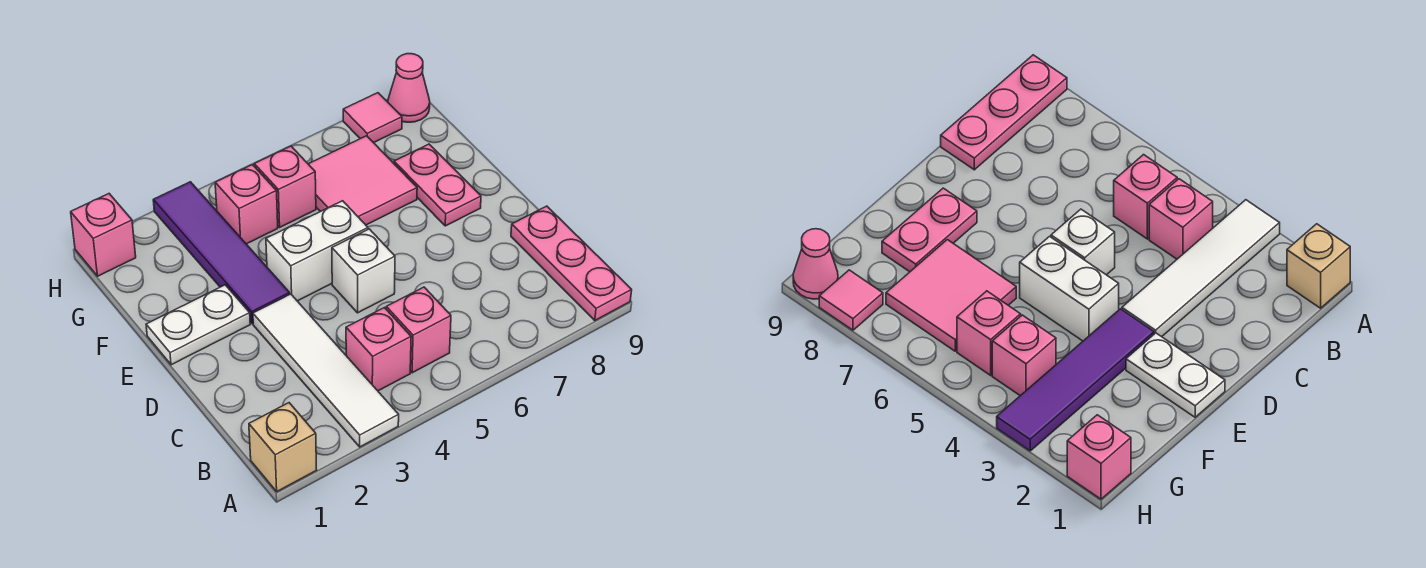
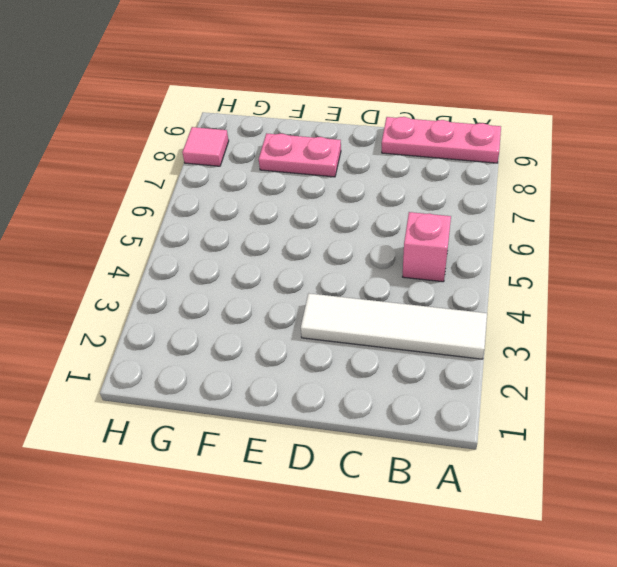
none -> tan brick A1 level 1
none -> pink brick B4 level 1
none -> white brick D5 level 1

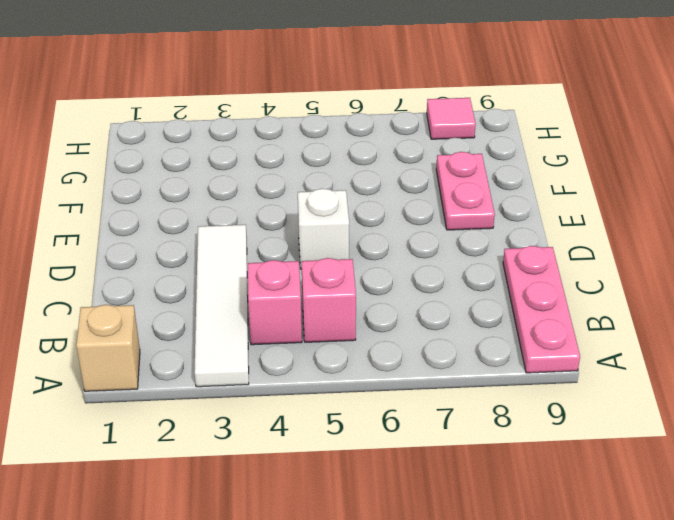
none -> white plate E1:E2 level 1
none -> purple tile E3:H3 level 1
none -> white brick E4:E5 level 1

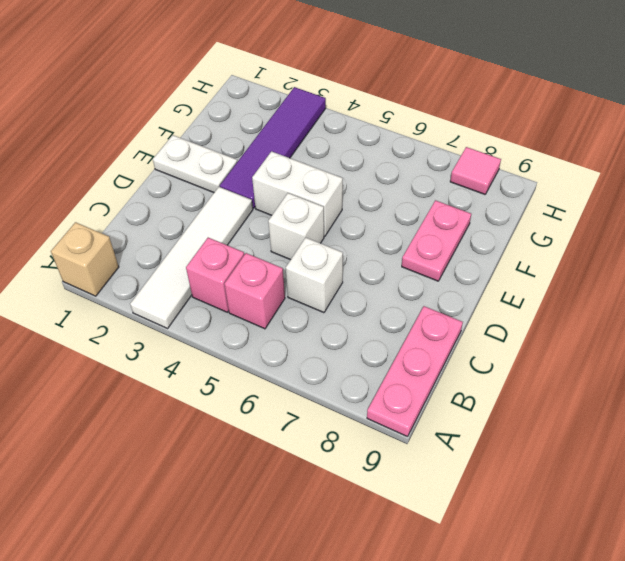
white brick C6 level 1 -> none
none -> pink tile F6:G7 level 1
none -> pink brick G4 level 1
none -> pink brick G5 level 1

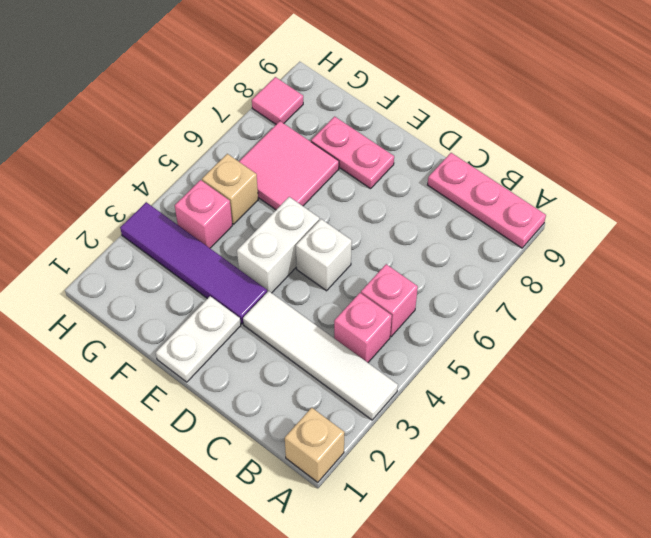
tan brick G5 level 1 -> pink brick G5 level 1
none -> pink brick H1 level 1
none -> pink cone H9 level 1

